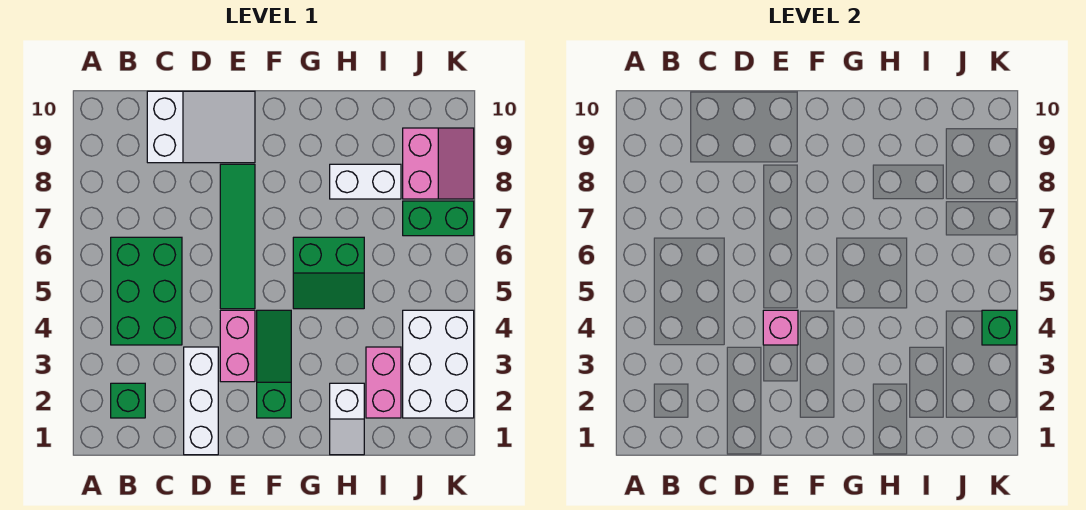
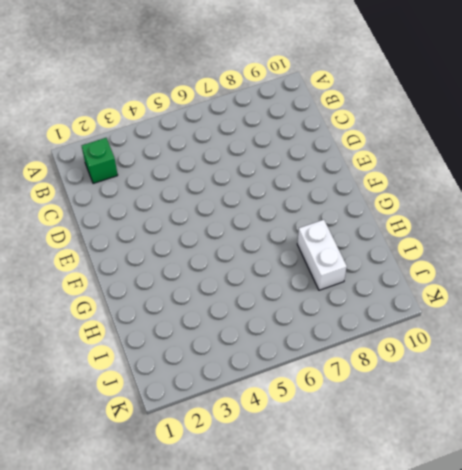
none -> green brick B4:C6 level 1
none -> white slope C9:E10 level 1 top C
none -> white brick D1:D3 level 1

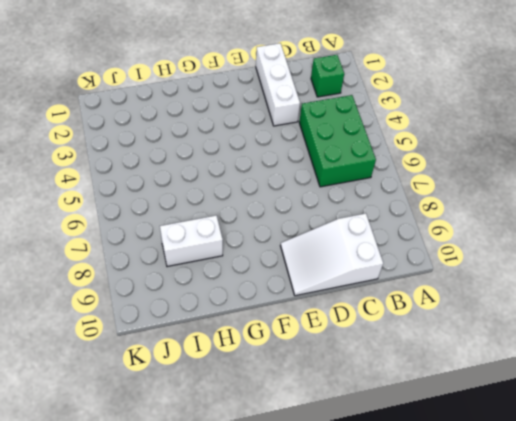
none -> pink brick E3:E4 level 1
none -> green tile E5:E8 level 1
none -> green slope F2:F4 level 1 top 2

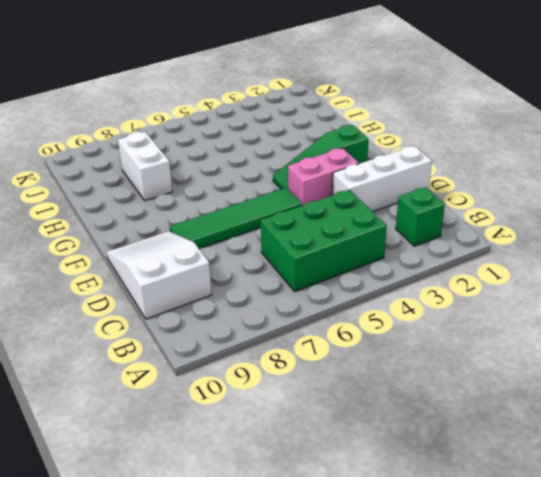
none -> green slope G5:H6 level 1 top 6
none -> white slope H1:H2 level 1 top 2
none -> pink brick I2:I3 level 1

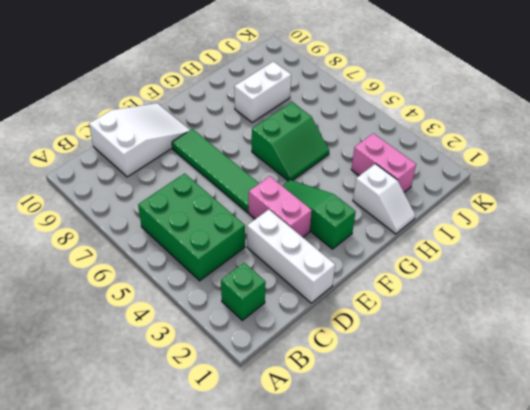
none -> white brick J2:K4 level 1
none -> green brick J7:K7 level 1
none -> pink slope J8:K9 level 1 top J

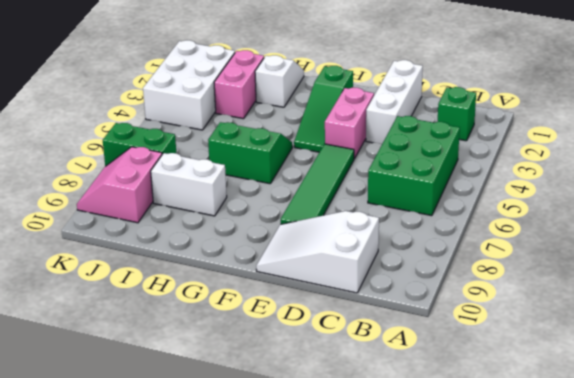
none -> pink brick E4 level 2
none -> green brick K4 level 2

